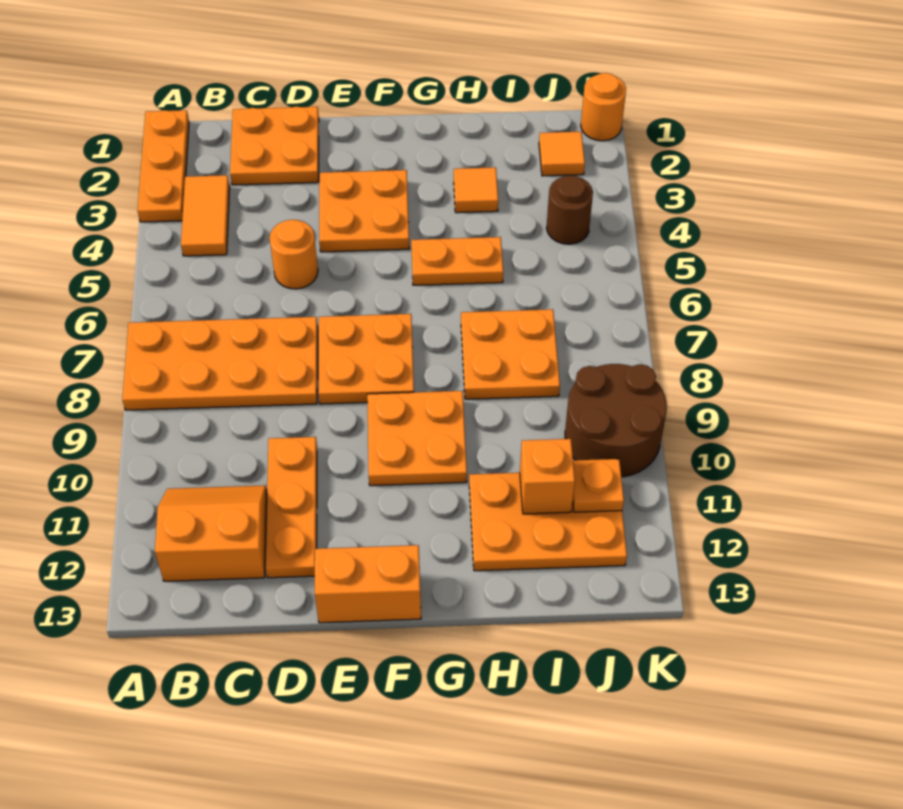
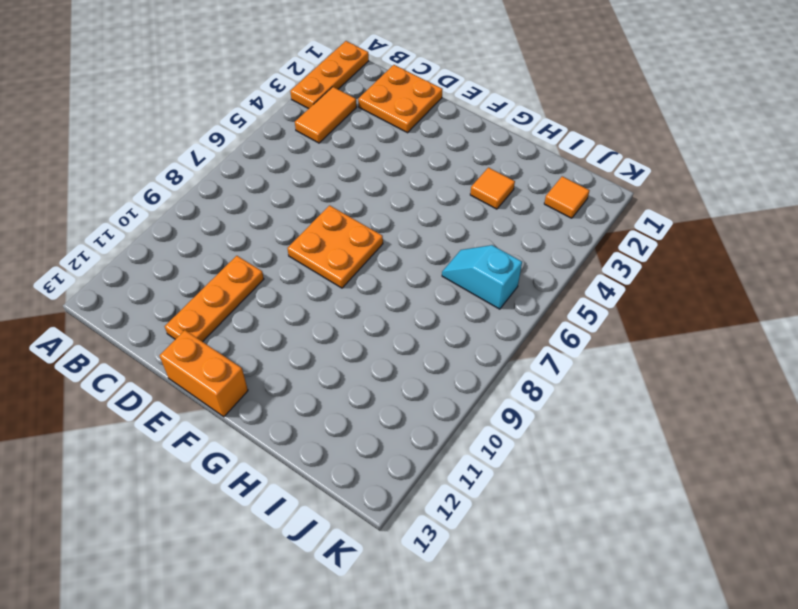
cyan slope I6:J6 level 1 top J -> none
none -> orange plate A7:D8 level 1
none -> orange slope B11:C12 level 1 top 12
none -> orange round brick D5 level 1

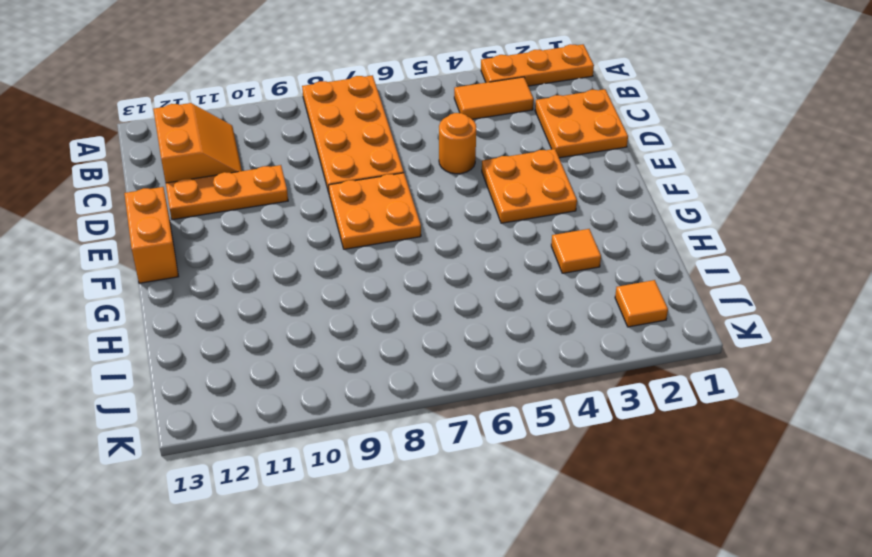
none -> orange plate F9:G10 level 1
none -> orange plate G5:H5 level 1
none -> orange plate H7:I8 level 1

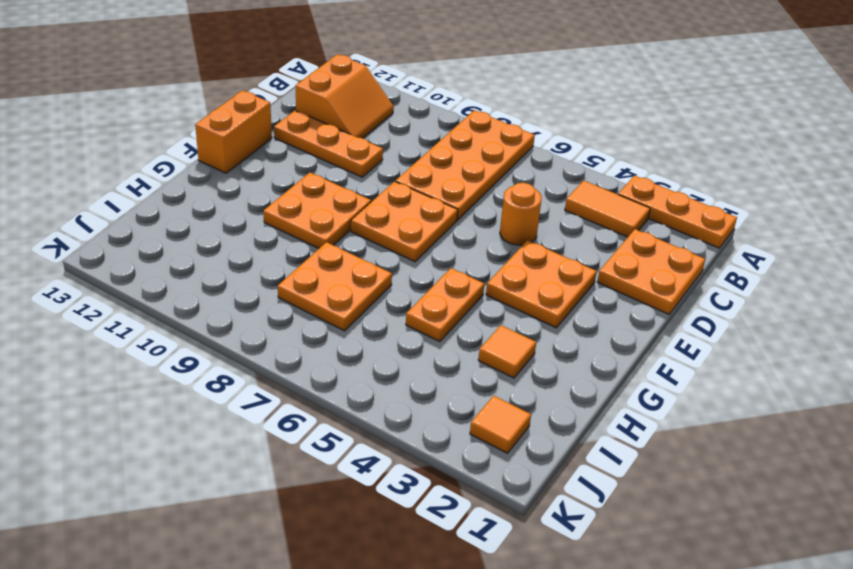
none -> orange plate H11:J12 level 1
none -> brown round brick J4 level 1
none -> brown round brick J9:K10 level 1

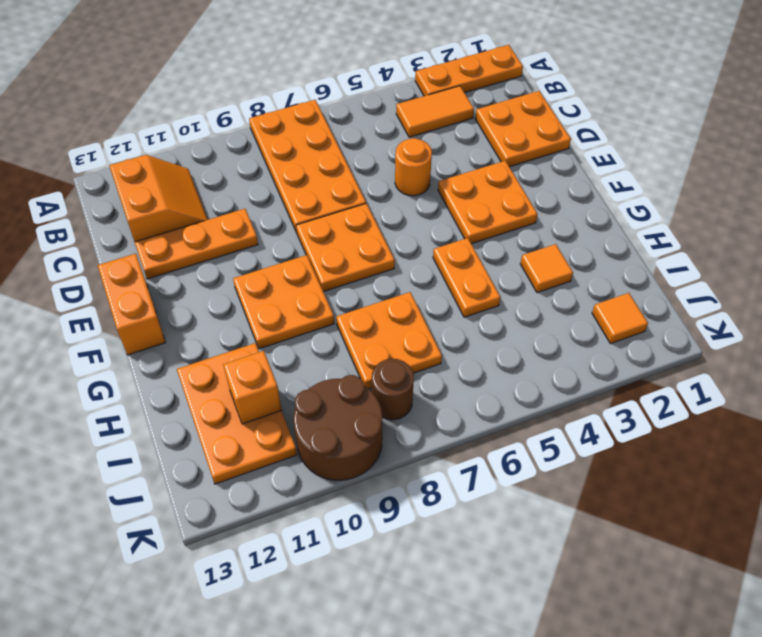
brown round brick J8 level 1 -> brown round brick J4 level 1
none -> orange round brick K1 level 1
none -> orange plate J11 level 2

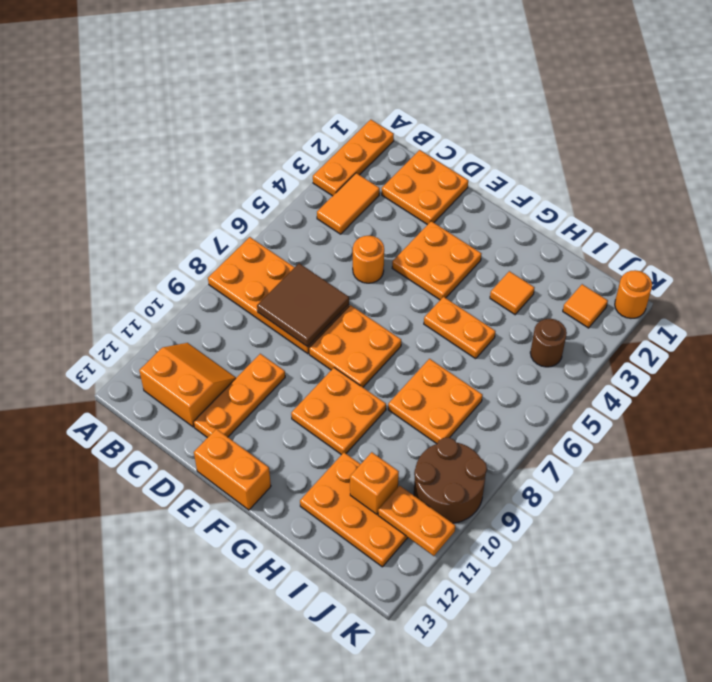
brown tile C7:D8 level 2 -> none
orange plate J11:K11 level 2 -> orange plate J11 level 2

